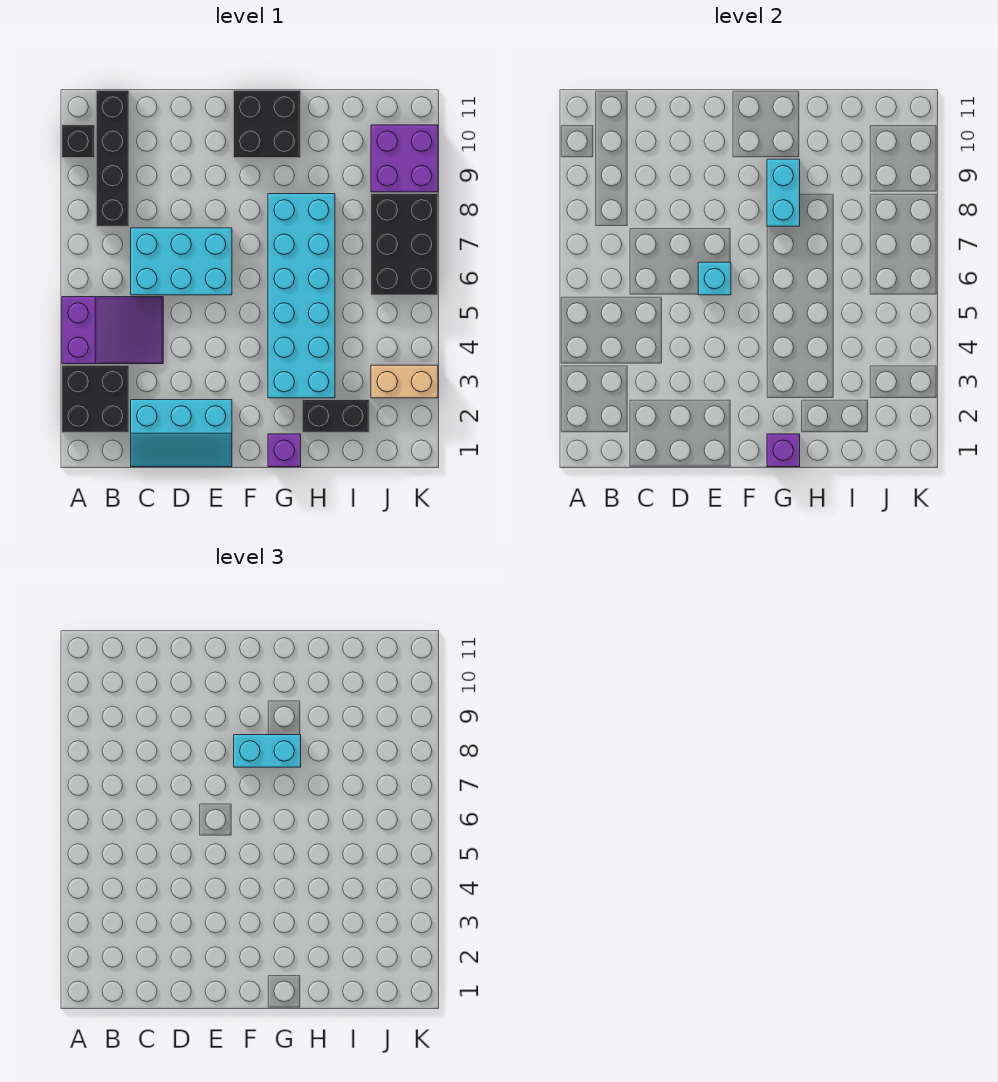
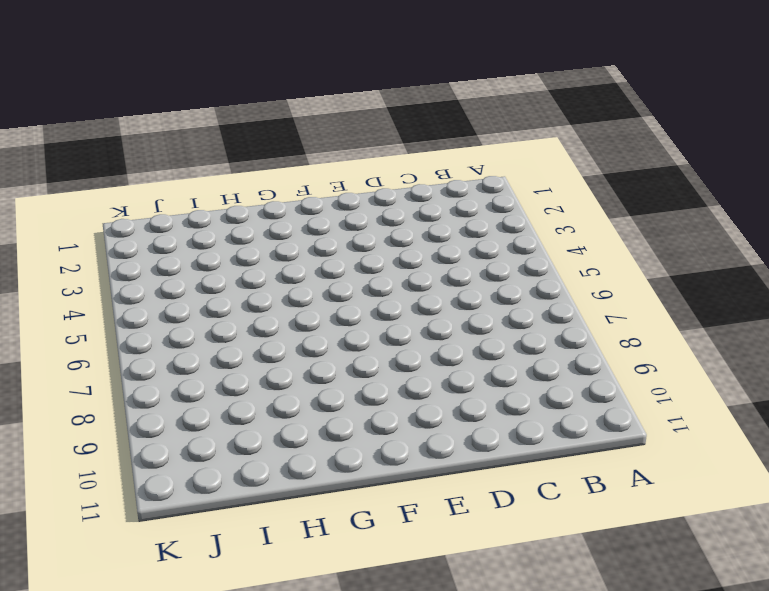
none -> black brick A2:B3 level 1
none -> purple slope A4:C5 level 1 top A
none -> black brick A10 level 1

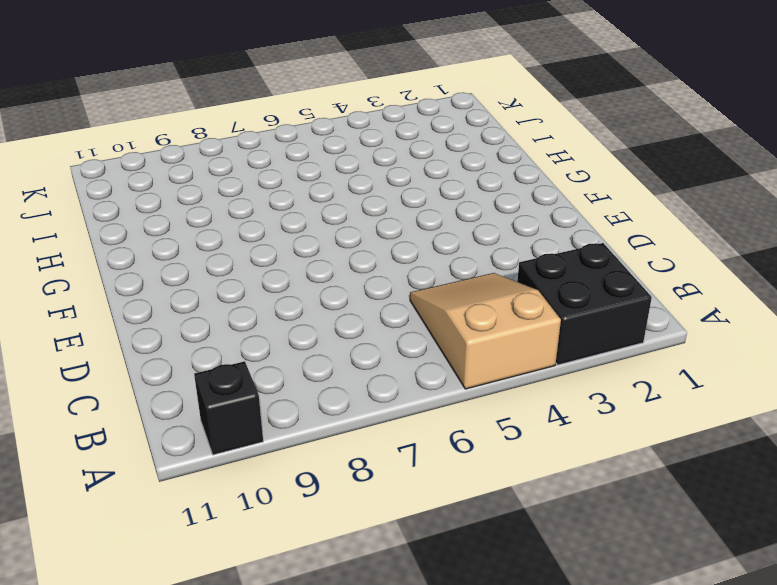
tan slope A4:C5 level 1 top A -> purple slope A4:C5 level 1 top A
none -> black brick B8:B11 level 1
none -> cyan slope C1:E2 level 1 top 2
none -> cyan brick C6:E7 level 1

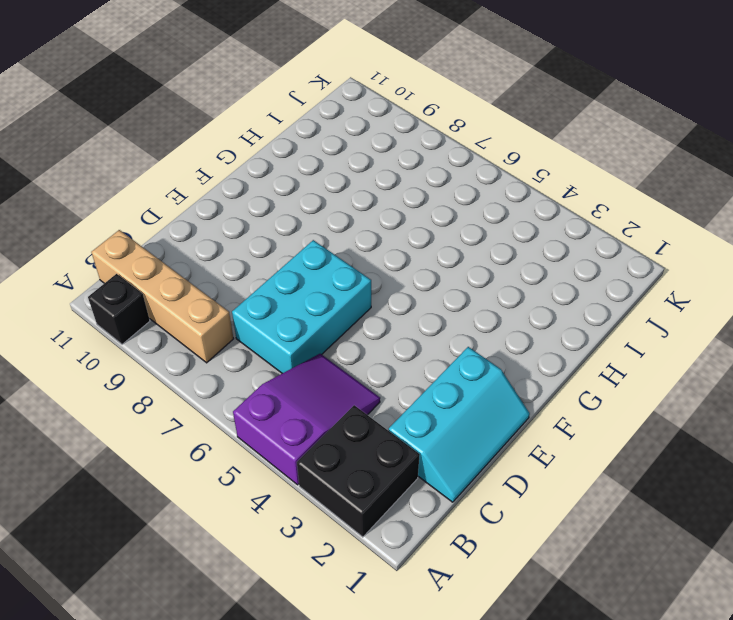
tan brick B8:B11 level 1 -> black brick B8:B11 level 1
none -> black brick F10:G11 level 1
none -> purple brick G1 level 1
none -> cyan brick G3:H8 level 1

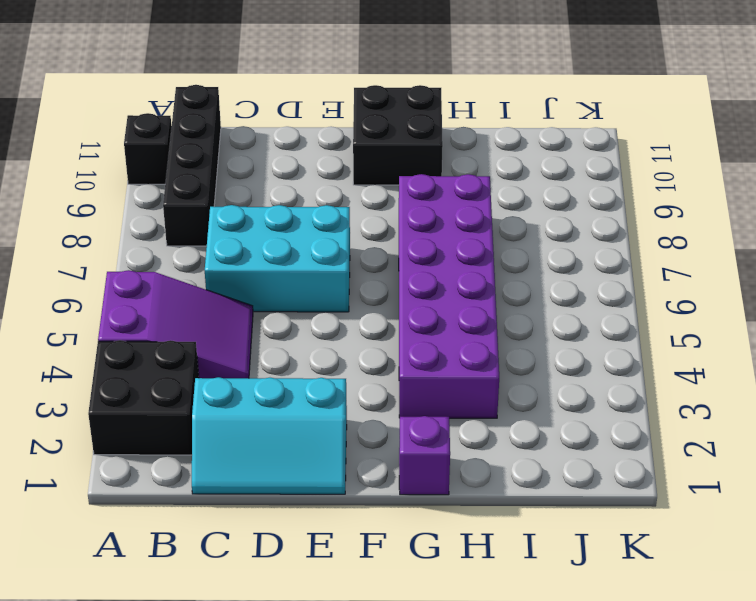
purple brick G3:H8 level 1 -> cyan brick G3:H8 level 1
none -> black brick H2:I2 level 1
none -> tan brick J3:K3 level 1
none -> black brick J6:K8 level 1

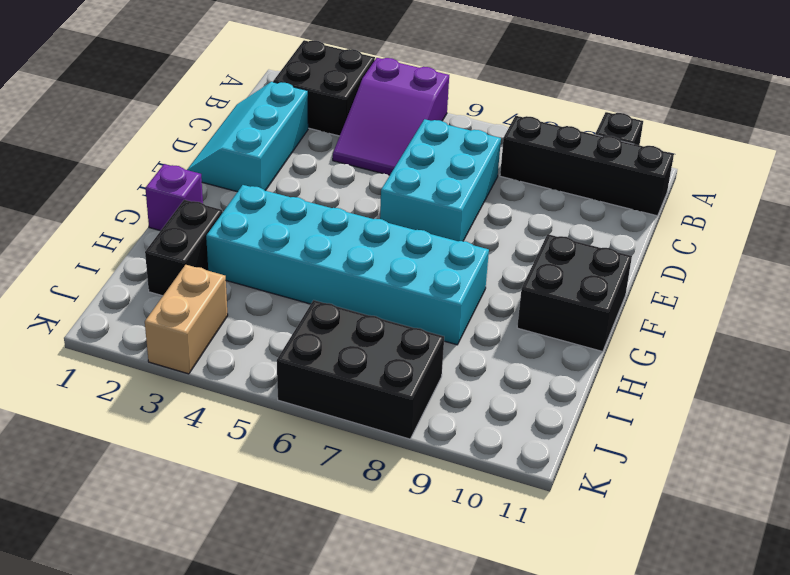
none -> purple brick J9:K10 level 1
none -> cyan brick E6 level 2
none -> purple brick G1 level 2

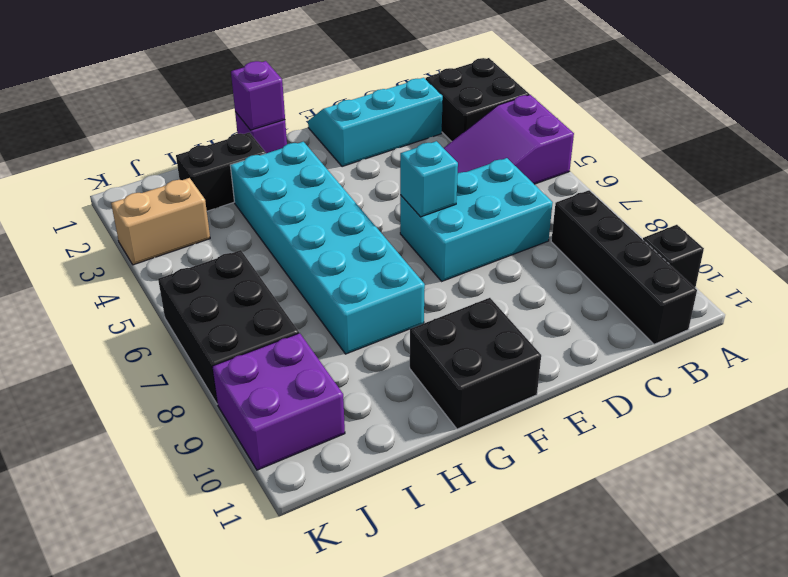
none -> cyan brick G8:G9 level 2
none -> cyan brick F8:G8 level 3

